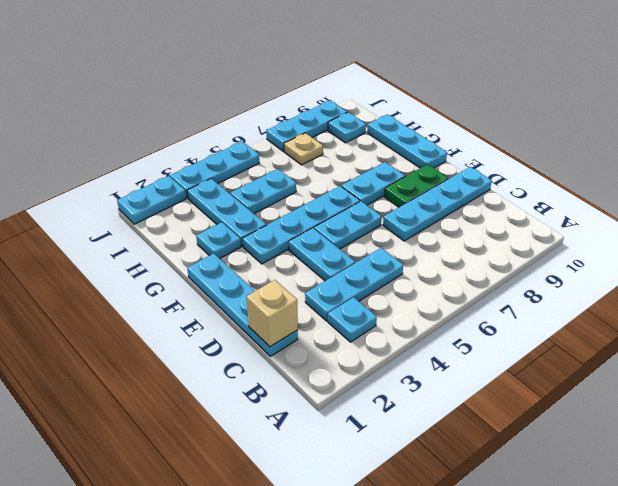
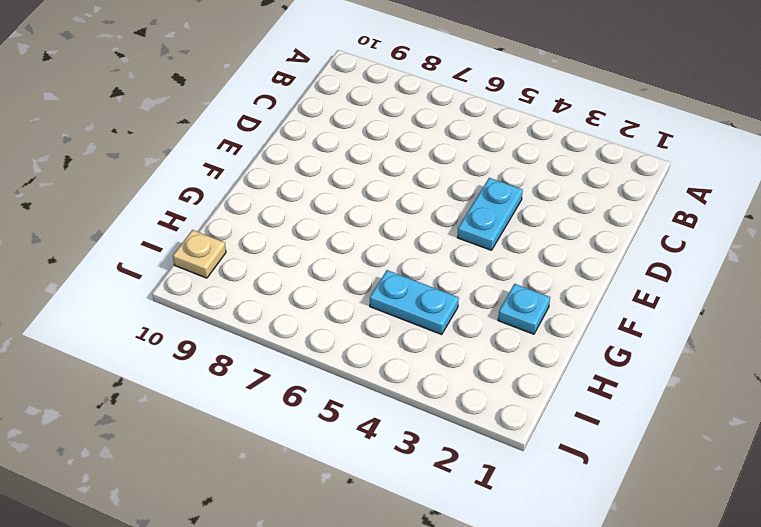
tan plate I10 level 1 -> tan plate I7 level 1
none -> cyan plate B3 level 1
none -> cyan plate C1:F1 level 1
none -> cyan plate C3:C5 level 1

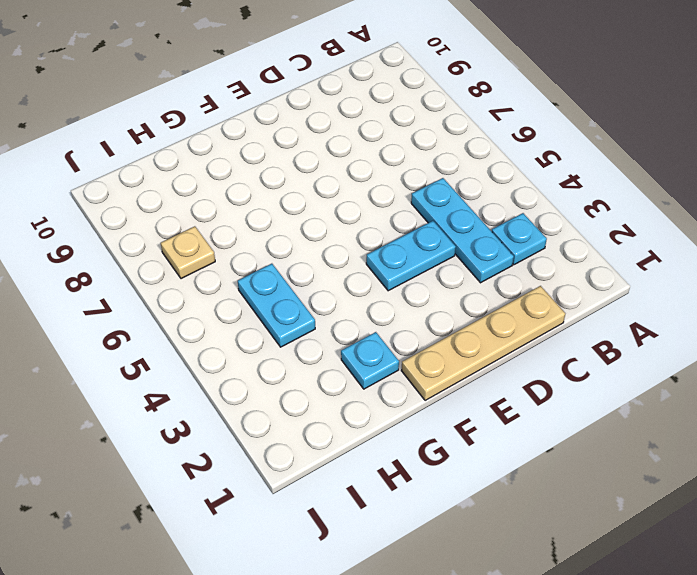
tan plate C1:F1 level 1 -> cyan plate C1:F1 level 1
none -> cyan plate D7:D10 level 1
none -> cyan plate E5:E6 level 1
none -> green plate E8:E9 level 1

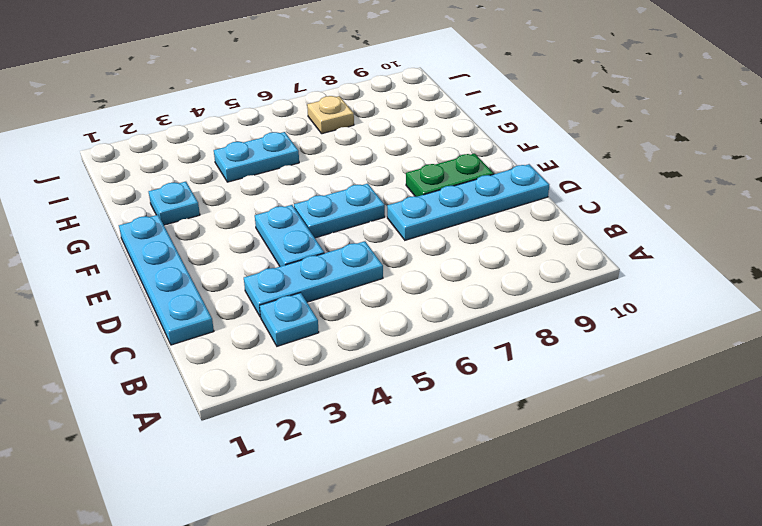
none -> cyan plate F3:F6 level 1
none -> cyan plate F7:F8 level 1
none -> cyan plate F10:H10 level 1

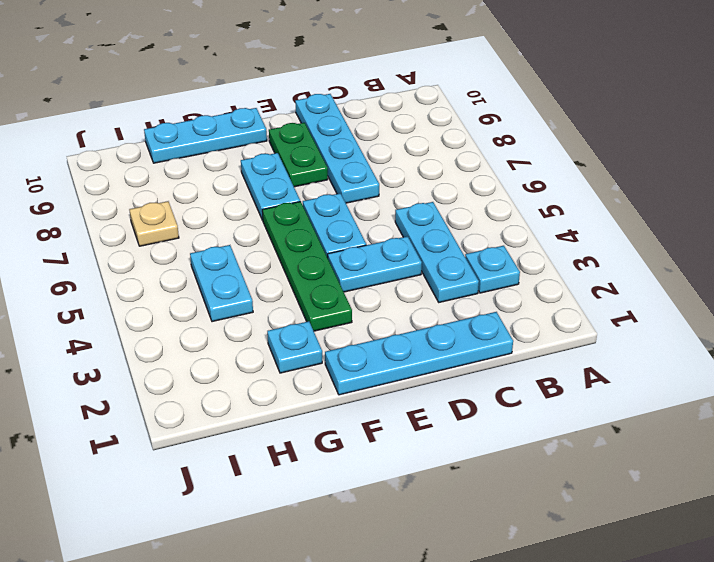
green plate F3:F6 level 1 -> cyan plate F3:F6 level 1
none -> cyan plate G3:I3 level 1
none -> cyan plate I9 level 1
none -> cyan plate J1:J2 level 1

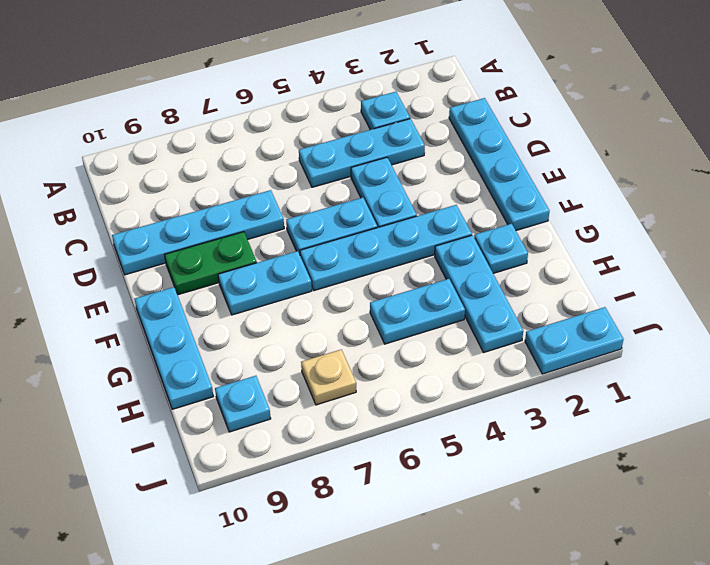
none -> cyan plate J3:J5 level 1
none -> cyan plate J7:J9 level 1
none -> tan brick C1 level 2

